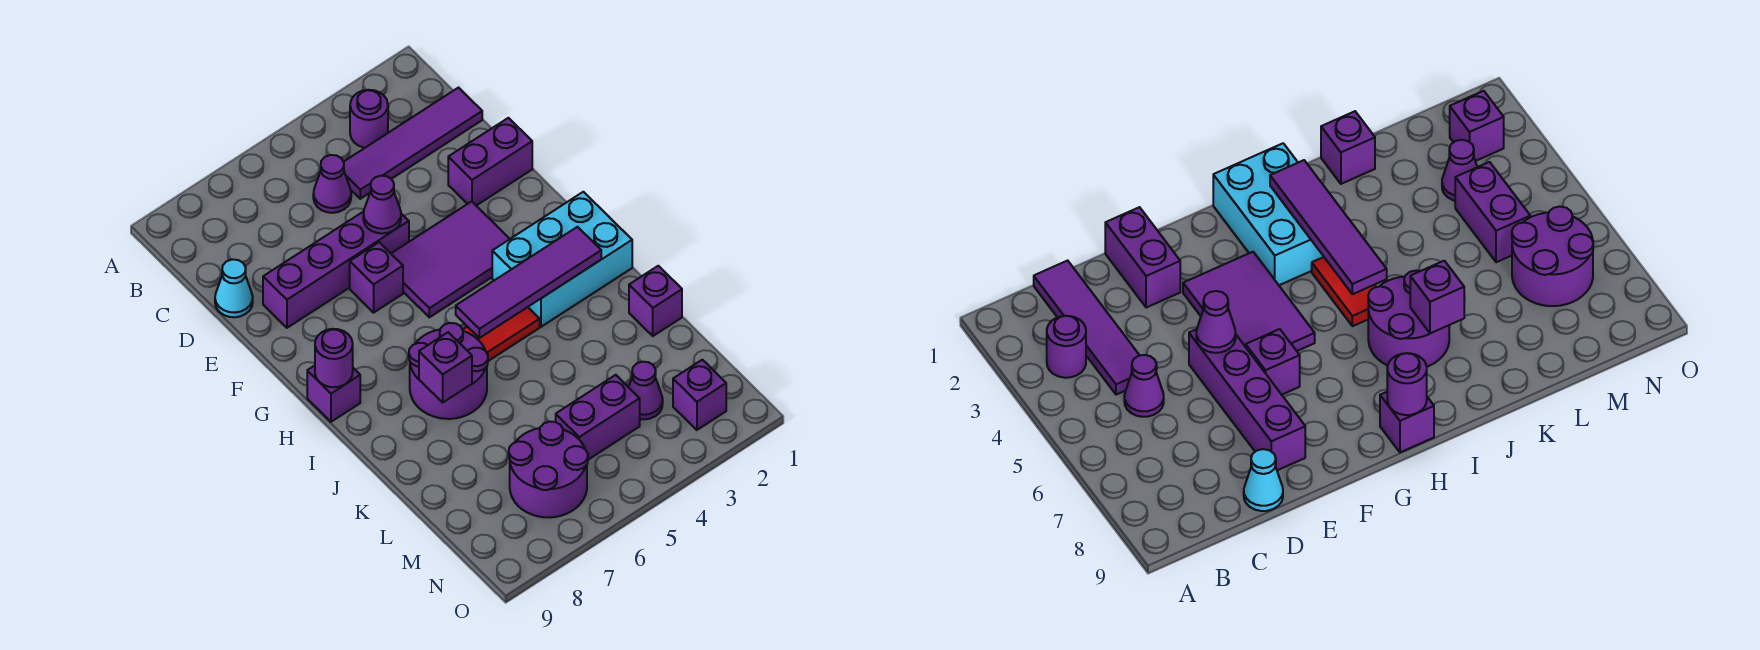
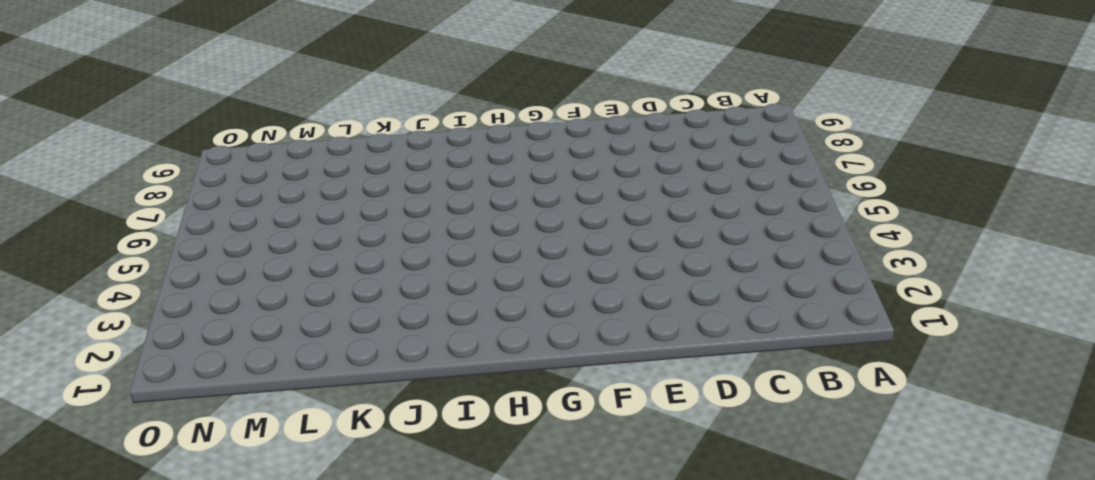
none -> purple round brick B3 level 1
none -> purple tile C1:C4 level 1
none -> purple cone C5 level 1

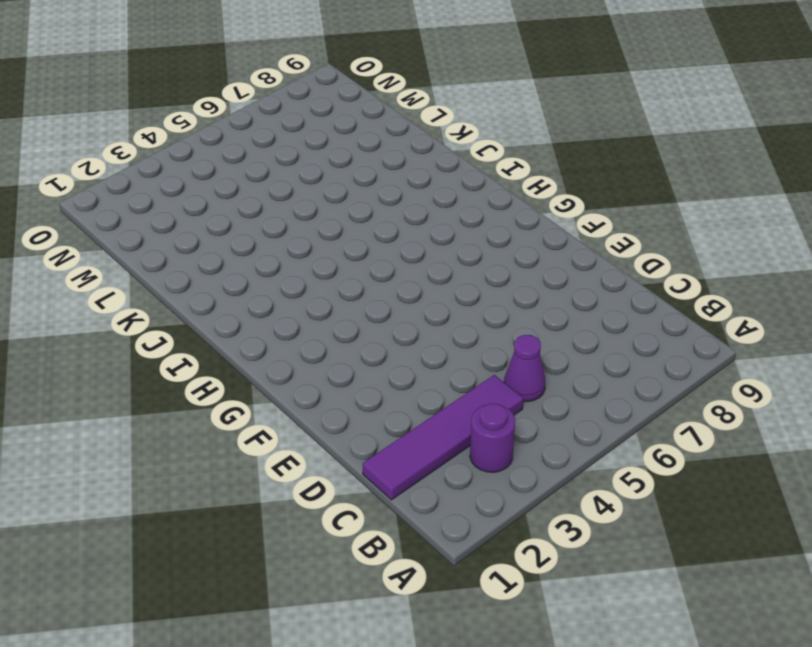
none -> cyan cone D9 level 1
none -> purple brick E1:E2 level 1
none -> purple brick E5:E8 level 1

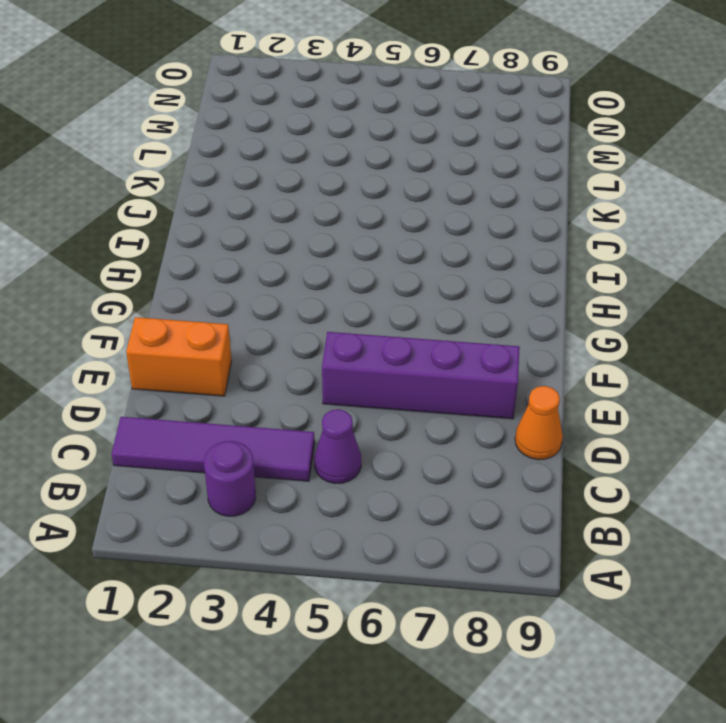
orange cone D9 level 1 -> cyan cone D9 level 1
orange brick E1:E2 level 1 -> purple brick E1:E2 level 1
none -> purple tile F3:G5 level 1
none -> purple brick F6 level 1
none -> cyan brick H1:I3 level 1

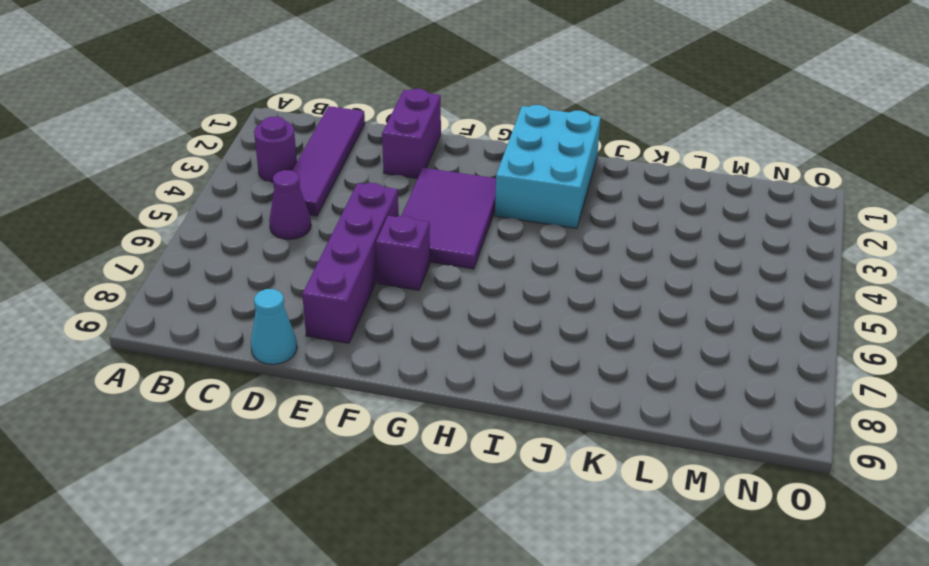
none -> purple brick H9 level 1
none -> red tile I4:I5 level 1
none -> purple round brick I6:J7 level 1

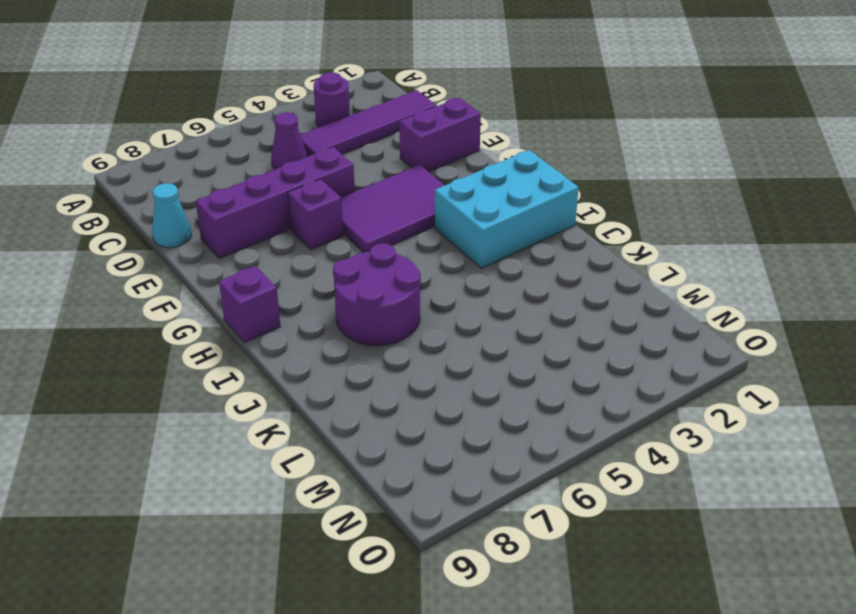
none -> red tile I4:I5 level 1
none -> purple brick K1 level 1
none -> purple cone M3 level 1

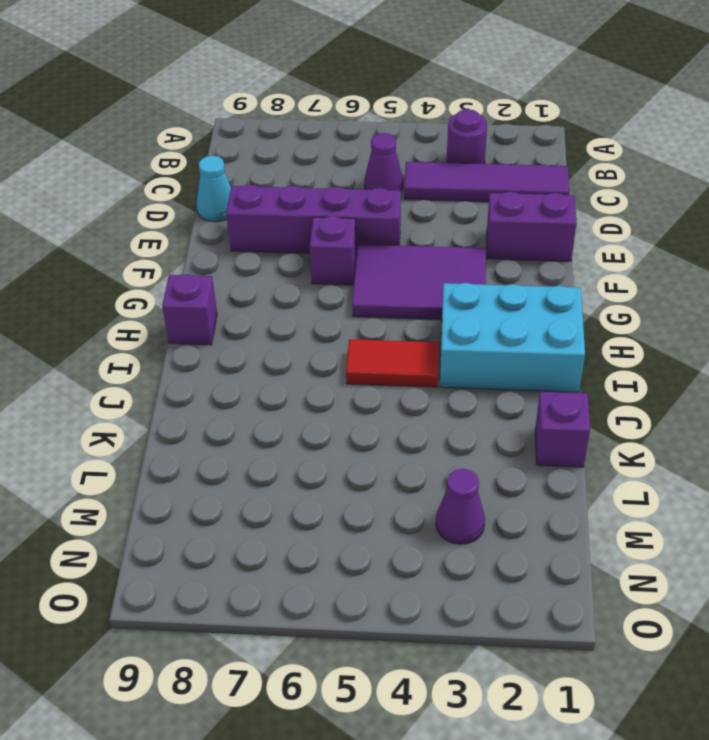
none -> purple round brick I6:J7 level 1
none -> purple brick M4:M5 level 1
none -> purple round brick M6:N7 level 1

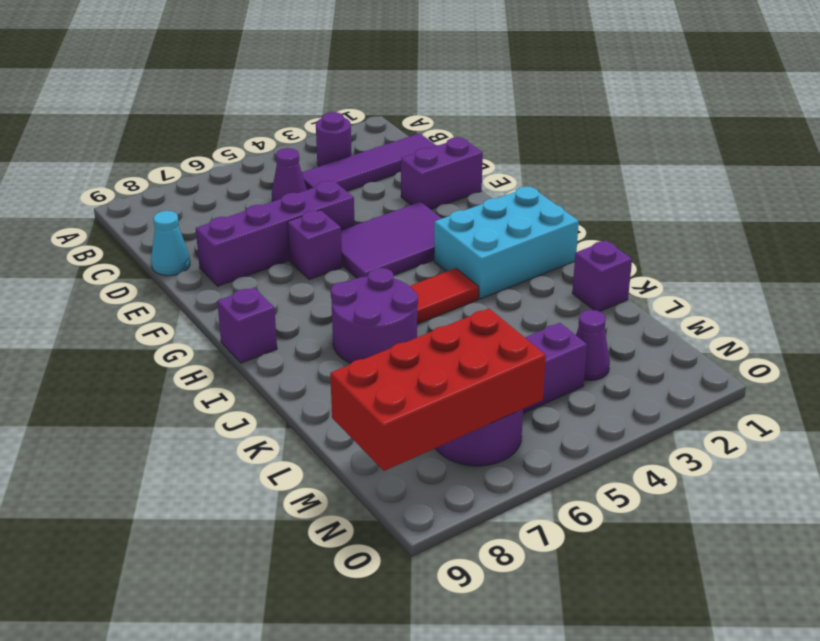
red brick M6:N9 level 2 -> none
none -> purple brick N2 level 1
none -> purple cone E5 level 2
none -> purple round brick H9 level 2

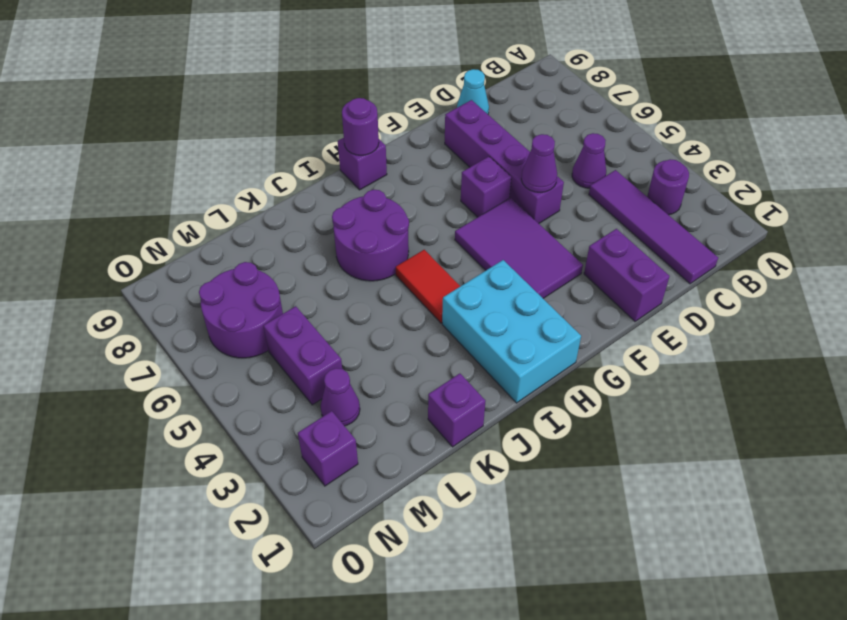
none -> purple tile I2:I5 level 2
none -> purple brick J7 level 2

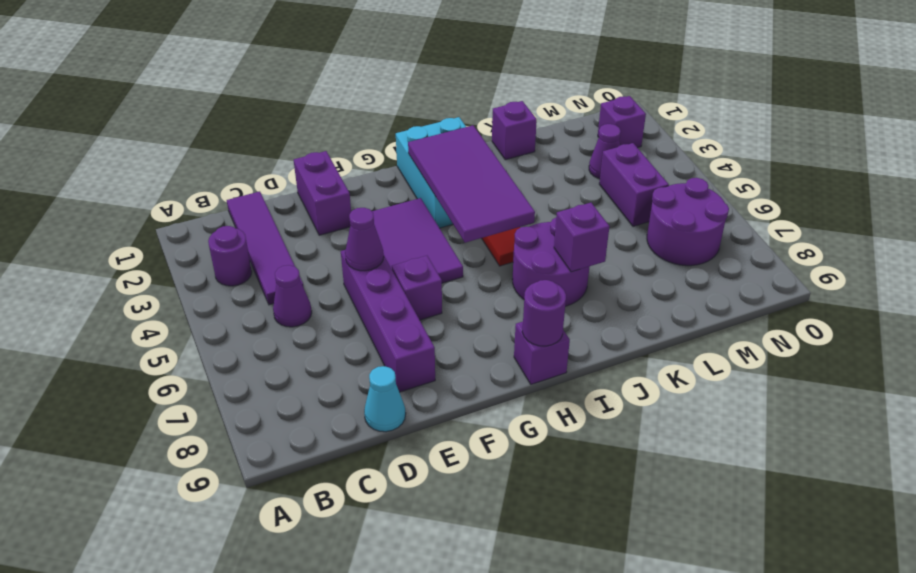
purple tile H2:I5 level 2 -> purple tile I2:I5 level 2

